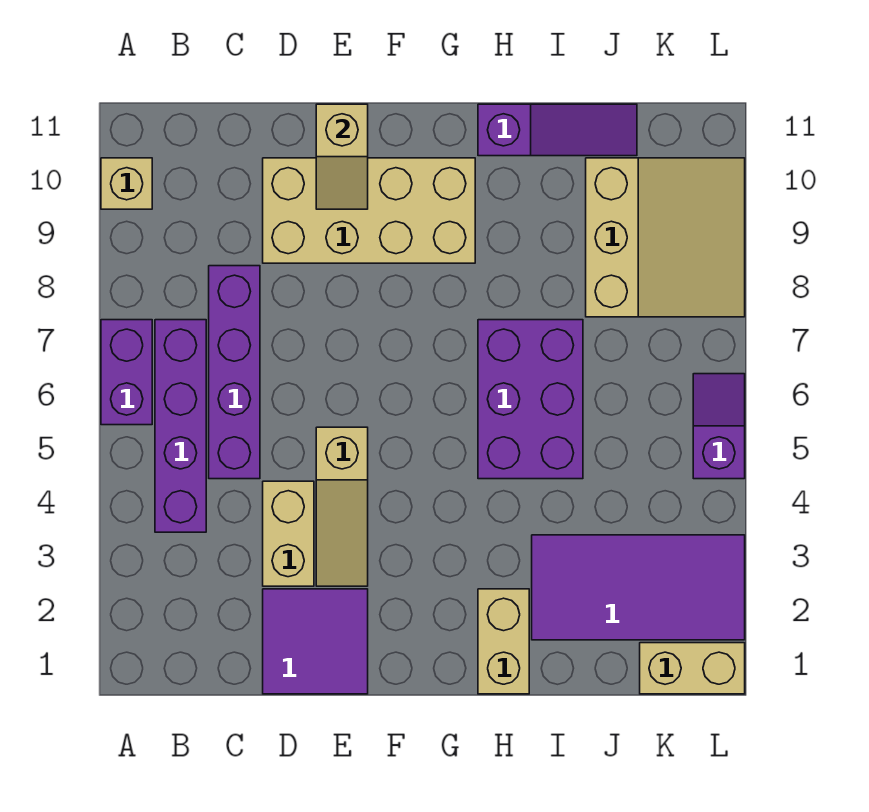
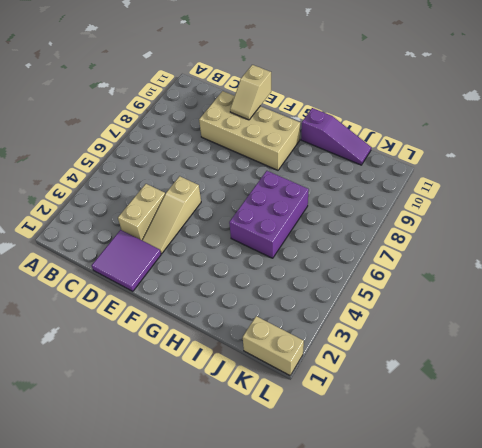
none -> purple brick A6:A7 level 1
none -> tan brick A10 level 1
none -> purple brick B4:B7 level 1

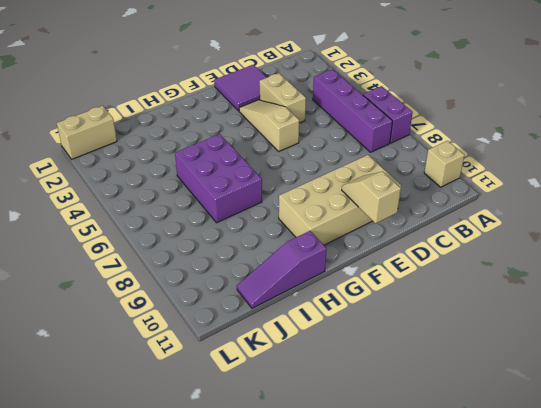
none -> purple brick C5:C8 level 1
none -> tan brick H1:H2 level 1
none -> purple tile I2:L3 level 1

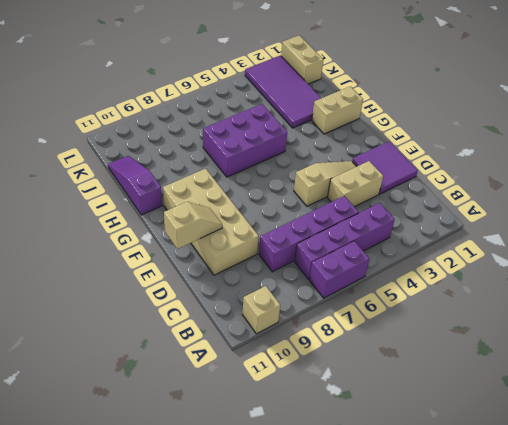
none -> tan slope J8:L10 level 1 top J
none -> purple slope L5:L6 level 1 top 5

